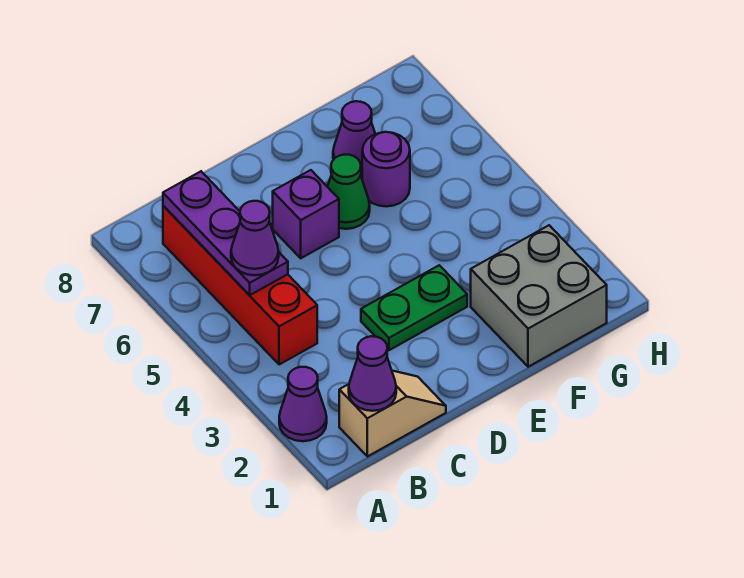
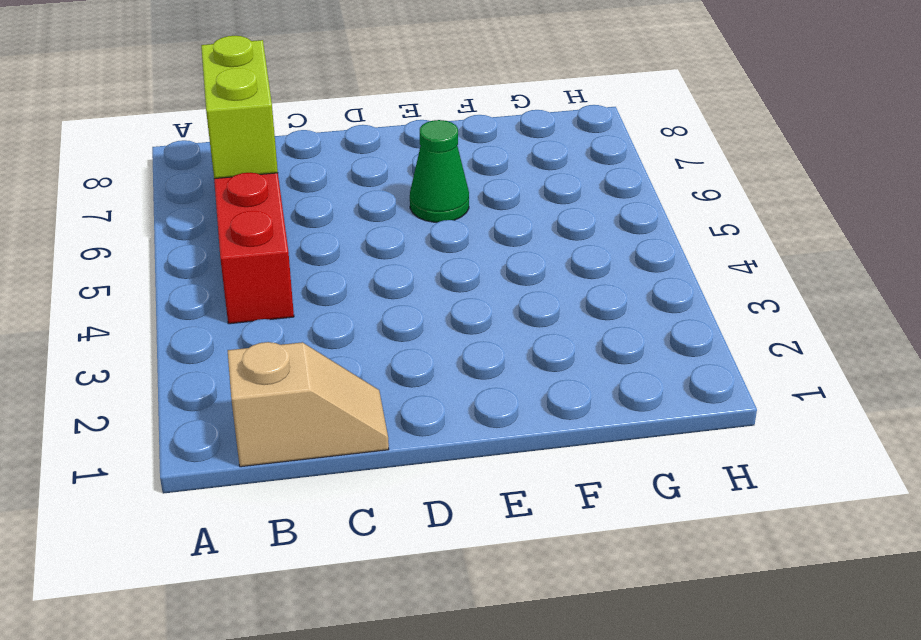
lime brick B6:B7 level 2 -> purple plate B5:B7 level 2
none -> purple cone A2 level 1
none -> green plate D3:E3 level 1
none -> purple brick D6 level 1

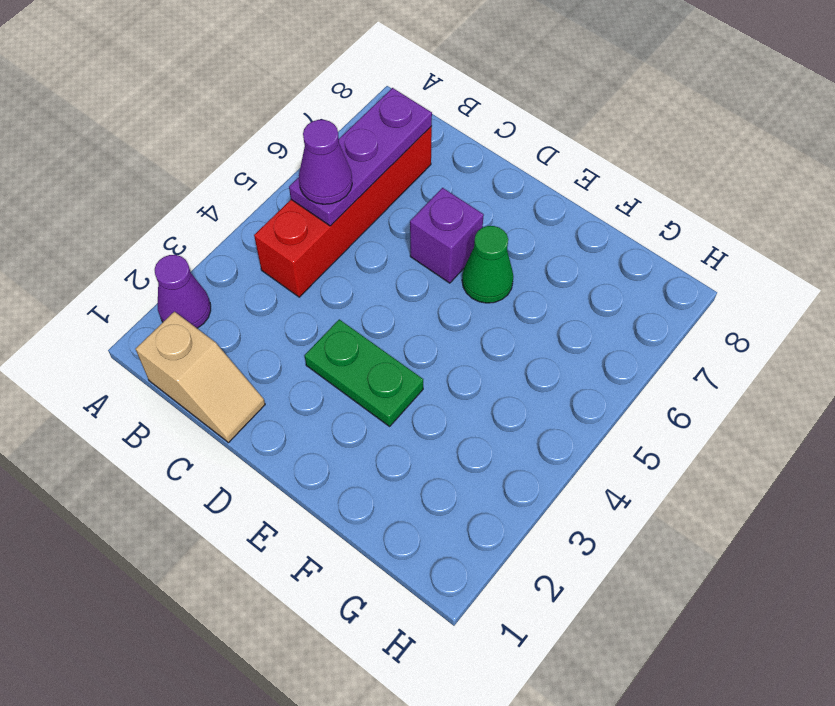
none -> grey brick F1:G2 level 1
none -> purple round brick F6 level 1
none -> purple cone F7 level 1

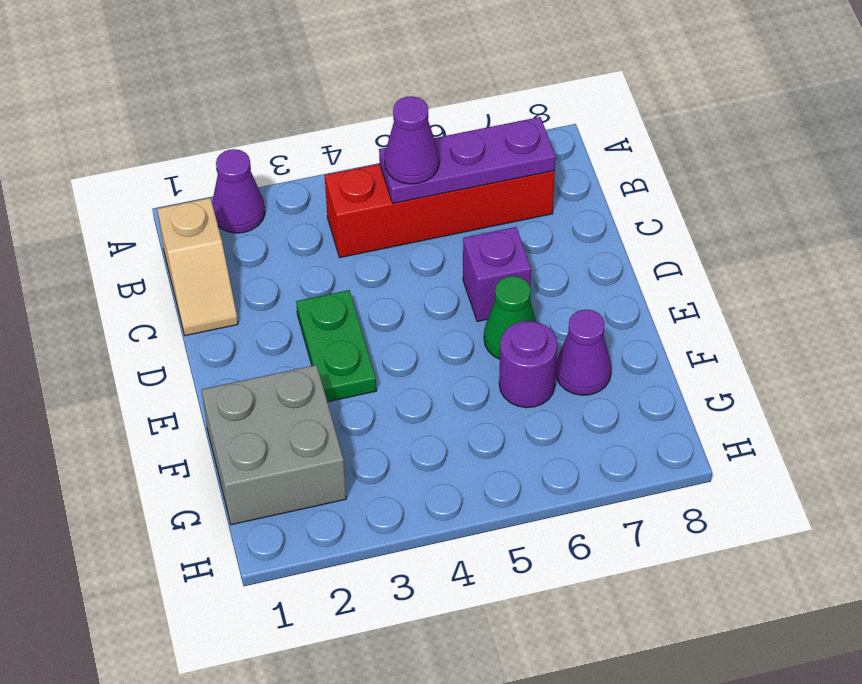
none -> purple cone B1 level 2

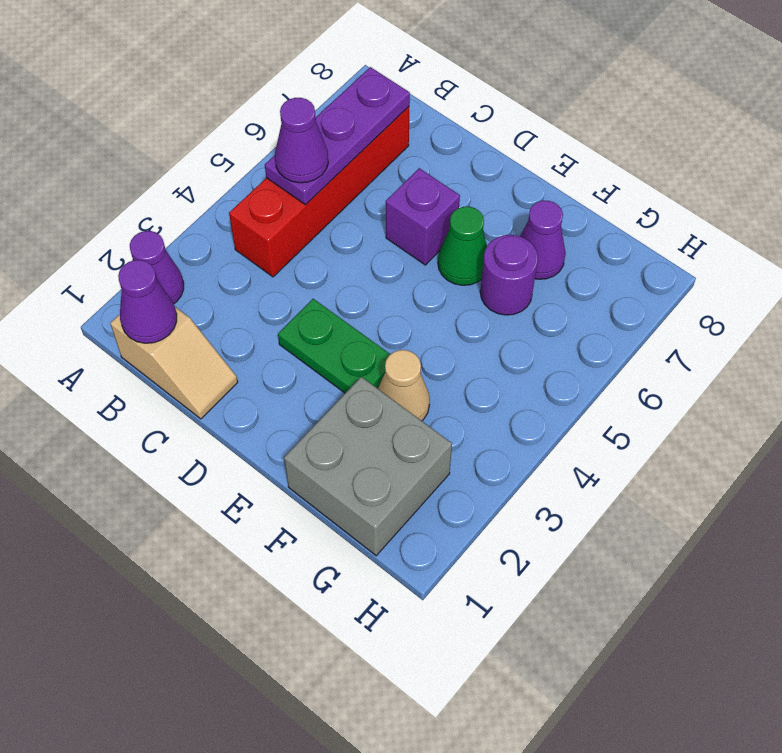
tan cone F3 level 1 -> none

